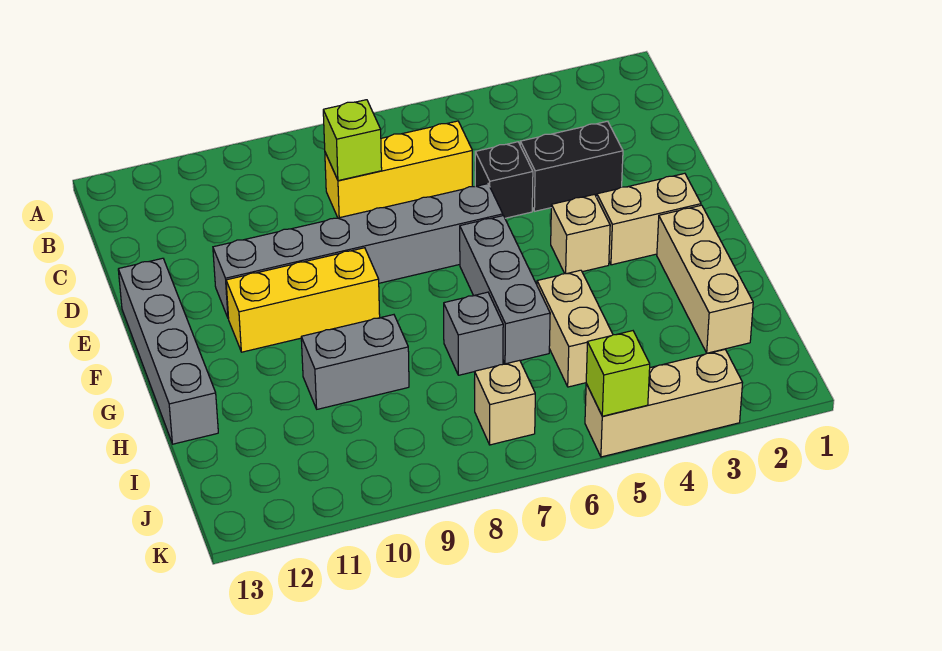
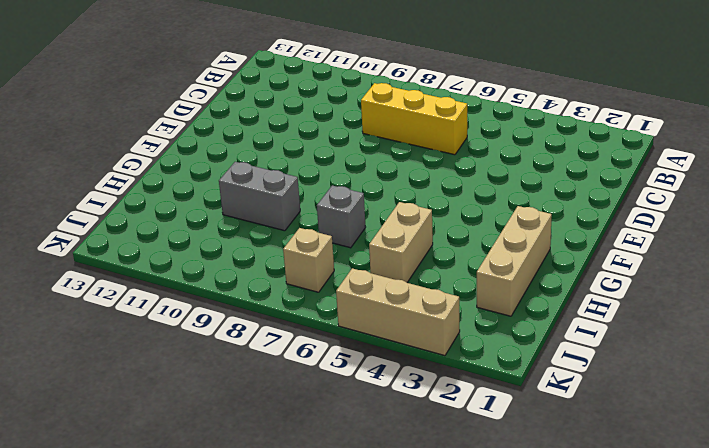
none -> black brick D3:D4 level 1
none -> black brick D5 level 1
none -> grey brick E6:E11 level 1

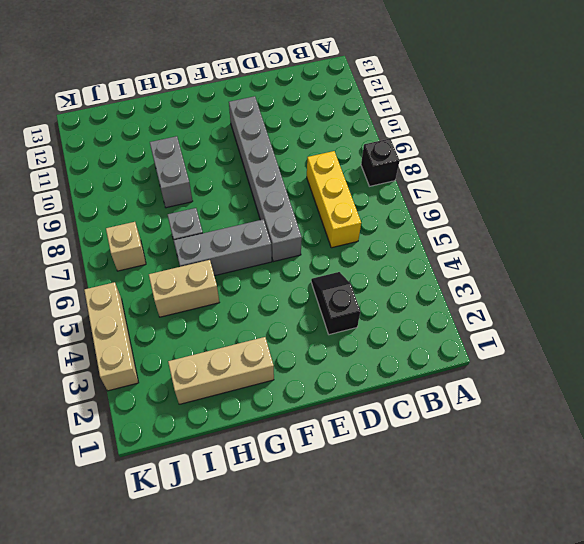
black brick A8 level 1 -> black brick D5 level 1
black slope D3:D4 level 1 top 3 -> black brick D3:D4 level 1
none -> grey brick E13:H13 level 1
none -> tan brick F2:F3 level 1
none -> tan brick F4 level 1

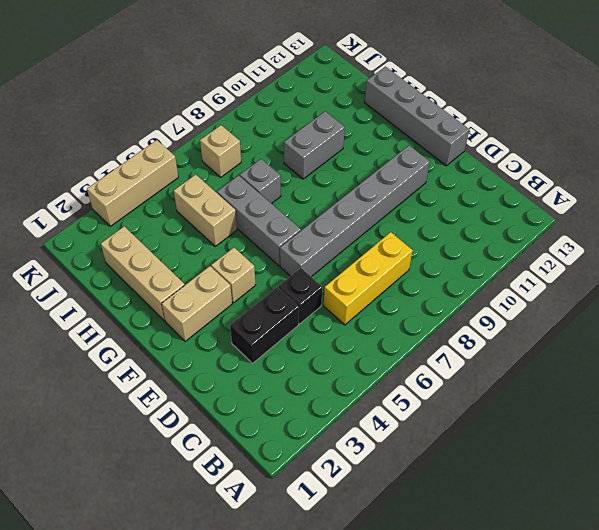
none -> yellow brick F9:F11 level 1
none -> lime brick C8 level 2
none -> lime brick K5 level 2

